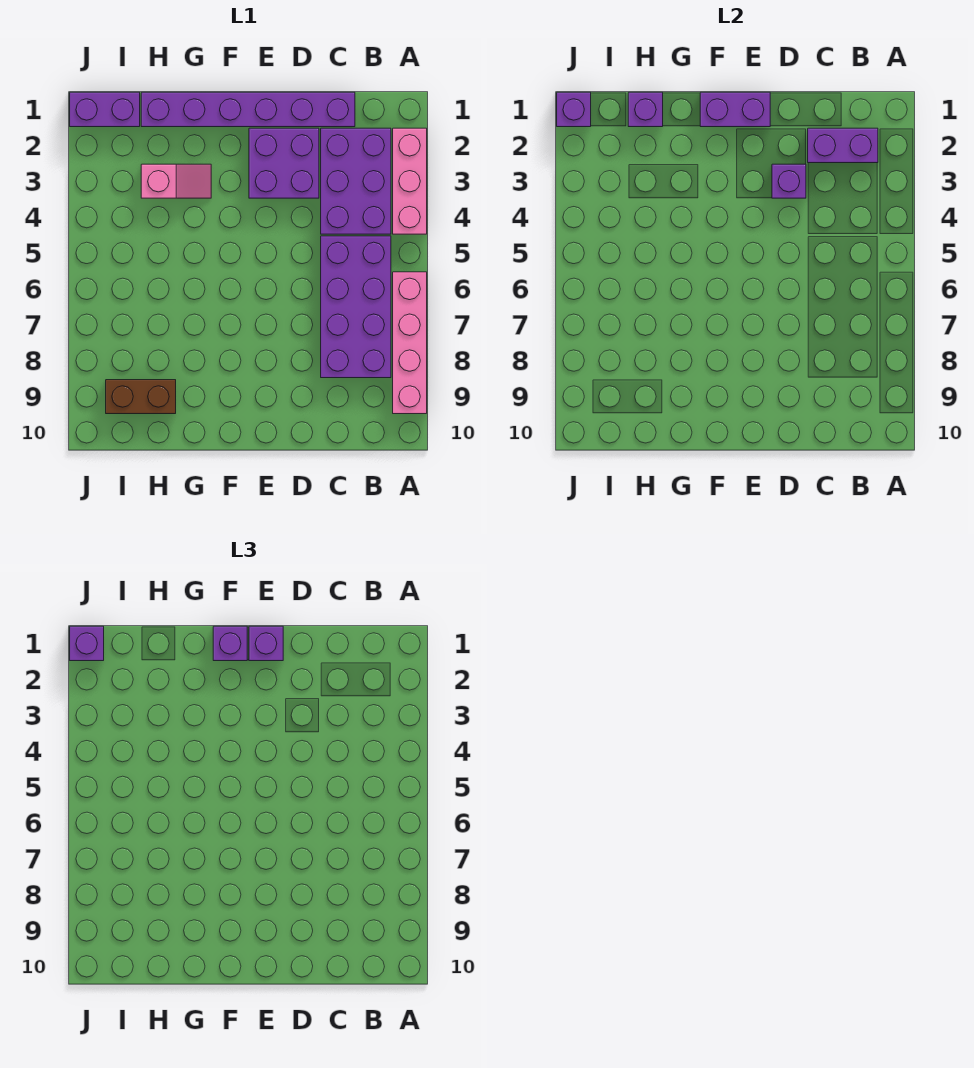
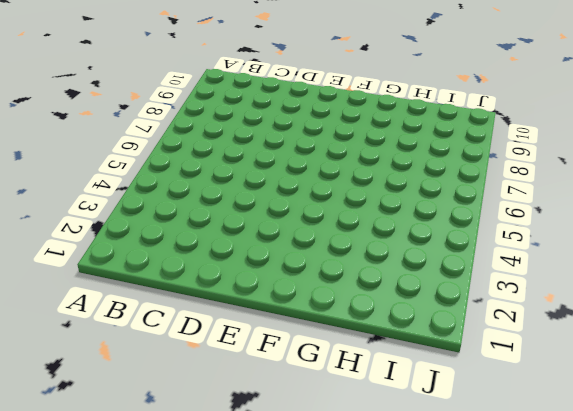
none -> pink brick A2:A4 level 1
none -> pink brick A6:A9 level 1
none -> purple brick B2:C4 level 1

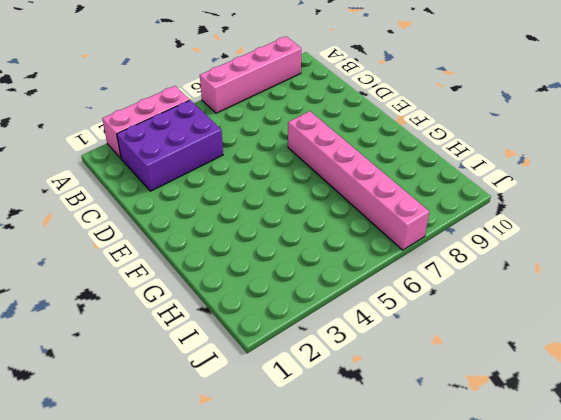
pink brick E7:J7 level 1 -> none
none -> purple brick B5:C8 level 1
none -> purple brick C1:H1 level 1
none -> purple brick D2:E3 level 1

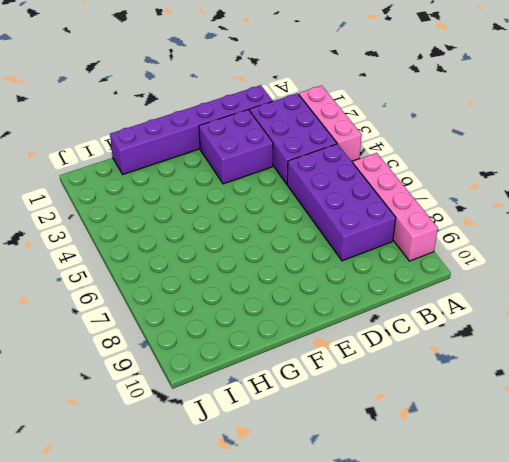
none -> pink slope G3:H3 level 1 top H
none -> brown brick H9:I9 level 1
none -> purple brick I1:J1 level 1

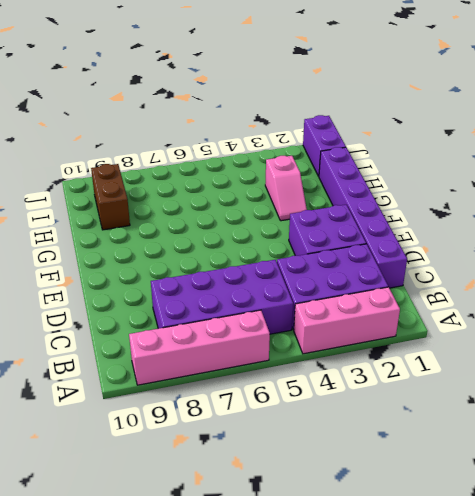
none -> purple brick B2:C2 level 2
none -> purple brick D3 level 2
none -> purple brick E1:F1 level 2

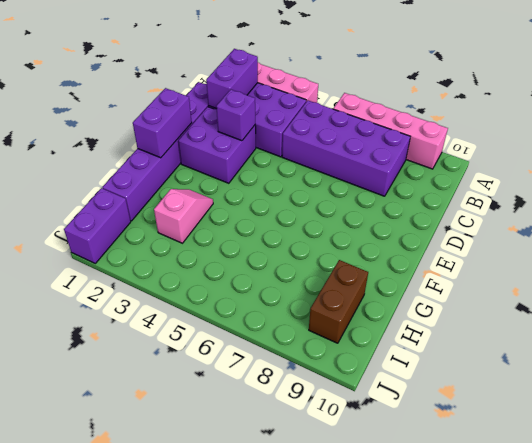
none -> purple brick H1 level 2
none -> purple brick J1 level 2
none -> purple brick E1 level 3

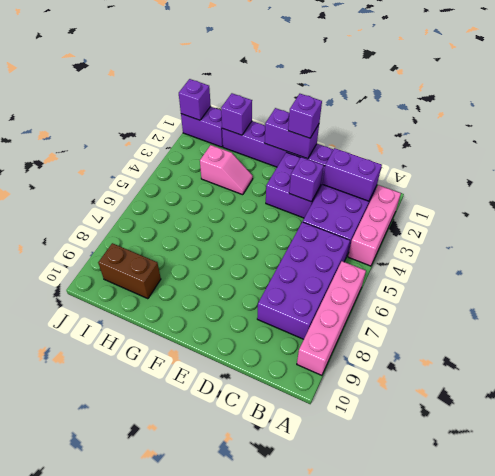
none -> purple brick F1 level 3
none -> purple brick J1 level 3

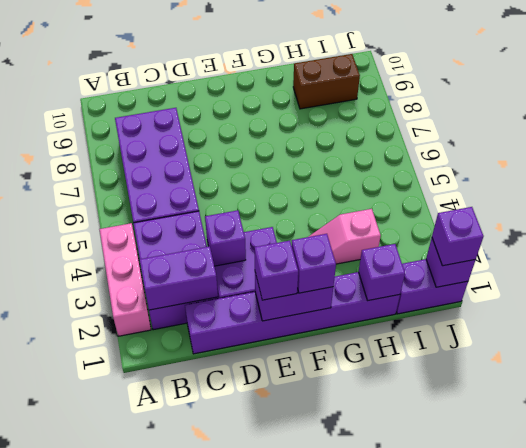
none -> pink brick A6:A9 level 1

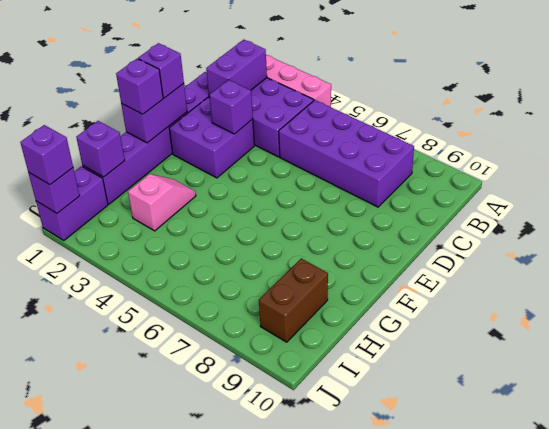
none -> pink brick A6:A9 level 1

